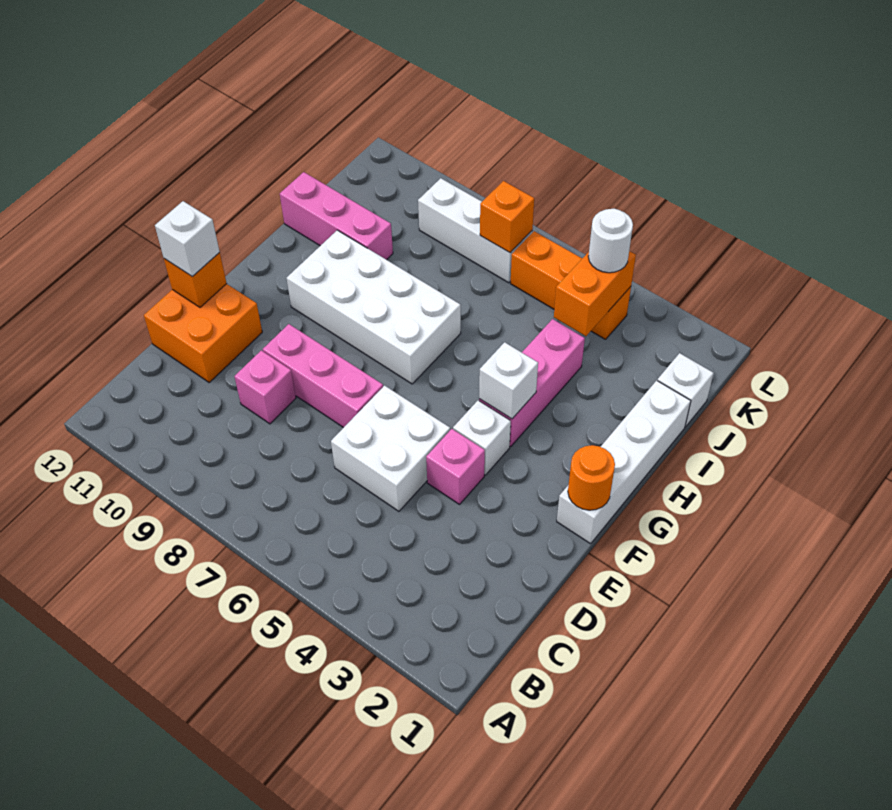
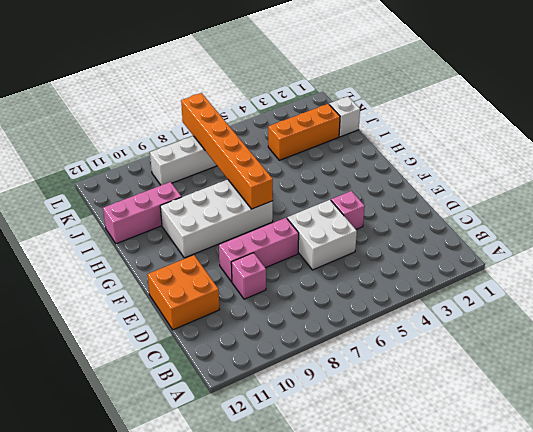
orange brick G7:L7 level 2 -> orange brick K7 level 2
orange brick J2:J4 level 1 -> orange brick K4:K6 level 1
none -> white brick F1:I1 level 1
none -> white brick F4 level 1
none -> pink brick G4:I4 level 1

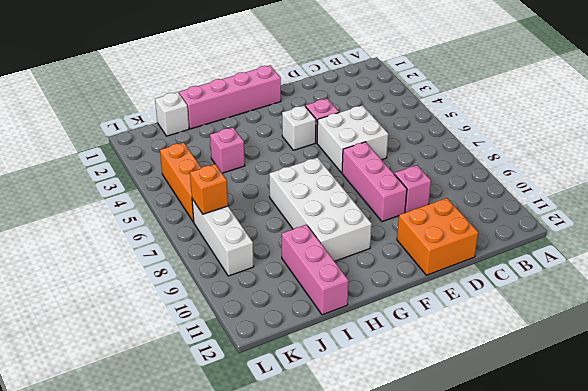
pink brick F1:I1 level 1 -> white brick F1:I1 level 1
pink brick I4 level 1 -> pink brick G4:I4 level 1
none -> orange brick E12 level 2
none -> orange round brick F1 level 2
none -> white brick G4 level 2

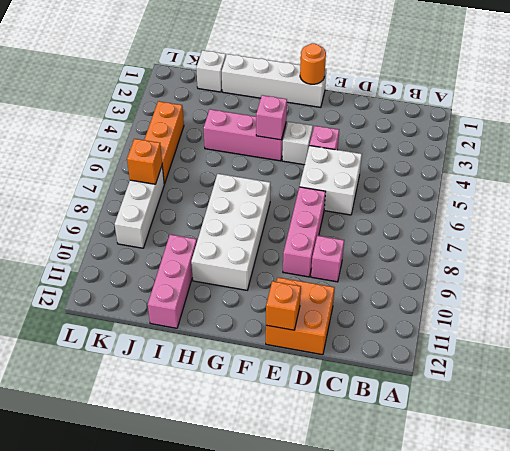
pink brick G4 level 2 -> white brick G4 level 2
none -> orange brick J4:K4 level 2
none -> white brick E12 level 3
none -> white round brick K4 level 3

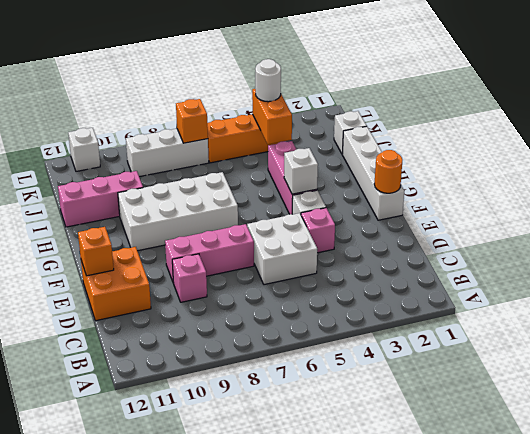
white brick L11 level 1 -> white brick E12 level 3

